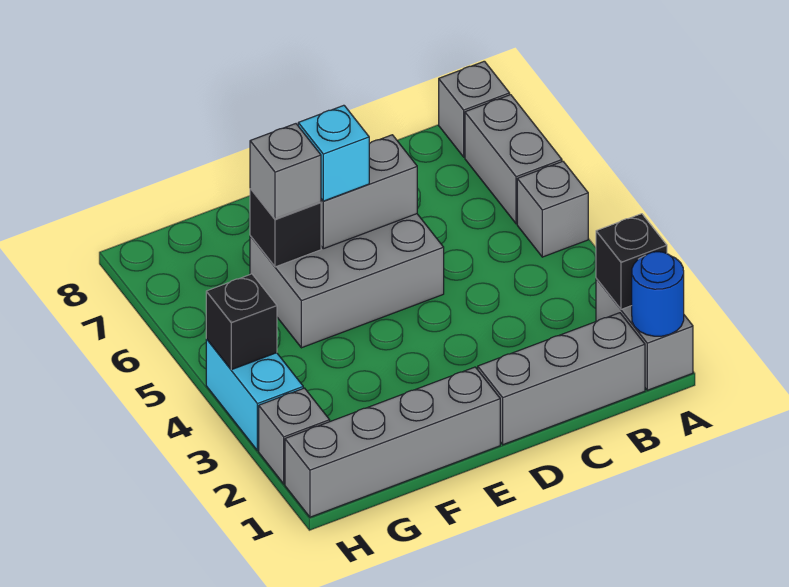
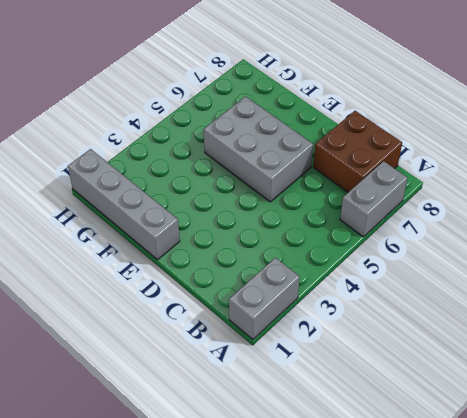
brown brick B7:C8 level 1 -> none
none -> grey brick A5 level 1
none -> grey brick A8 level 1
none -> grey brick B1:D1 level 1

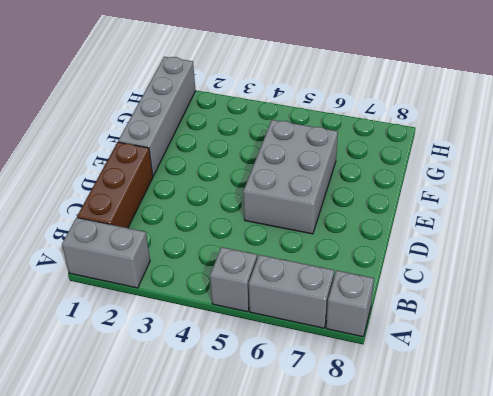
brown brick B1:D1 level 1 -> grey brick B1:D1 level 1
none -> grey brick H2 level 1
none -> cyan brick H3:H4 level 1
none -> blue round brick A1 level 2

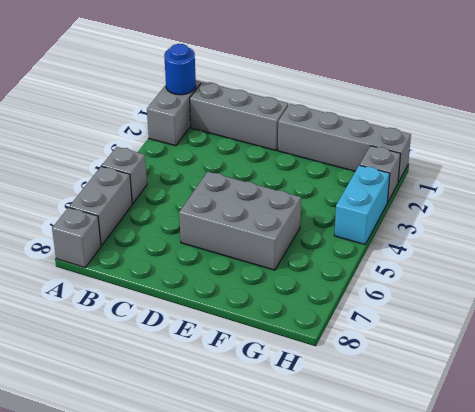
none -> black brick A2 level 2
none -> grey brick D6:E6 level 2
none -> black brick F6 level 2

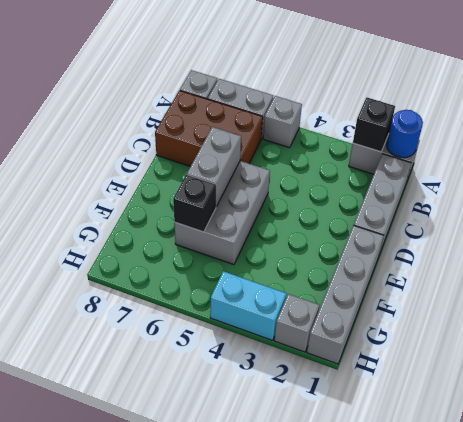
brown brick B6:C8 level 1 -> none
none -> black brick H4 level 2
none -> cyan brick E6 level 3
none -> grey brick F6 level 3

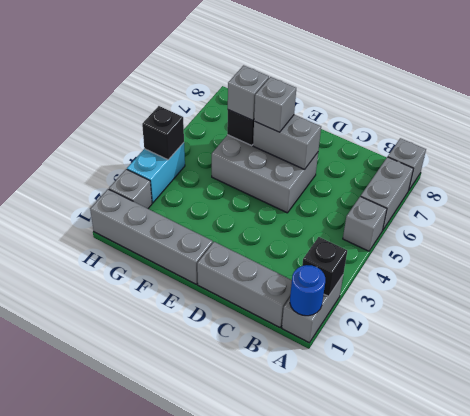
grey brick E6 level 3 -> cyan brick E6 level 3

